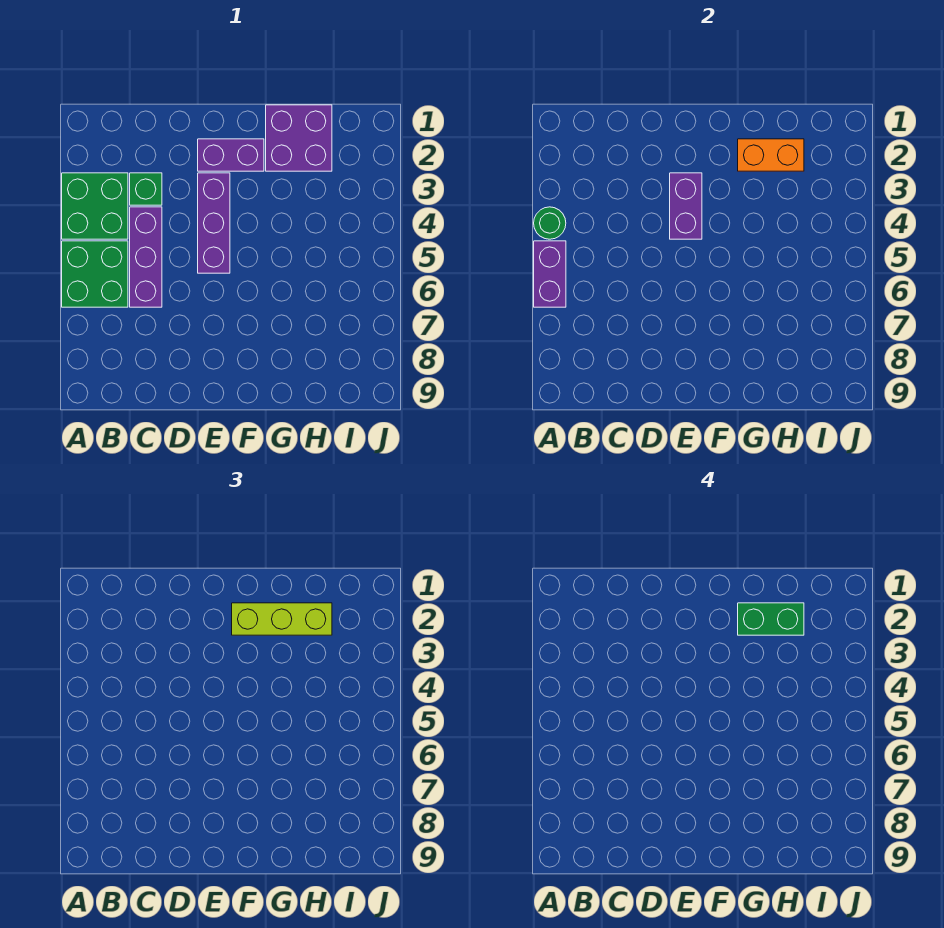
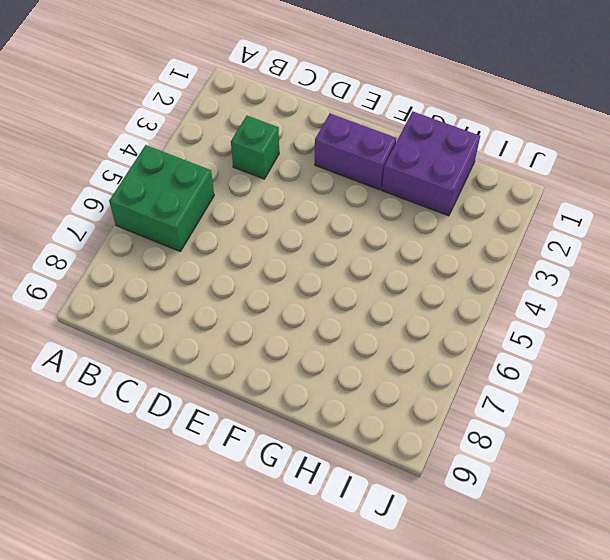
none -> green brick A3:B4 level 1
none -> purple brick C4:C6 level 1
none -> purple brick E3:E5 level 1

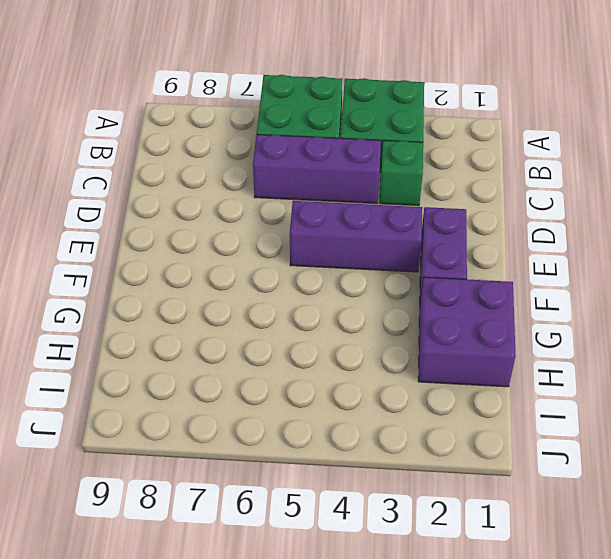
none -> green round brick A4 level 2
none -> purple brick A5:A6 level 2
none -> purple brick E3:E4 level 2

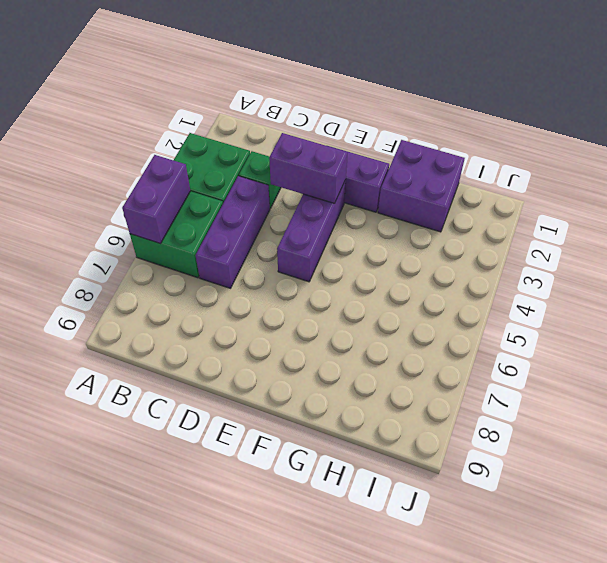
purple brick D3:E3 level 2 -> purple brick E3:E4 level 2
none -> green round brick A4 level 2
none -> orange brick G2:H2 level 2
none -> lime brick F2:H2 level 3

